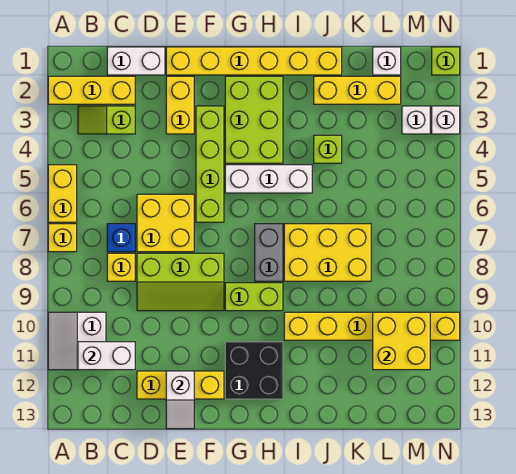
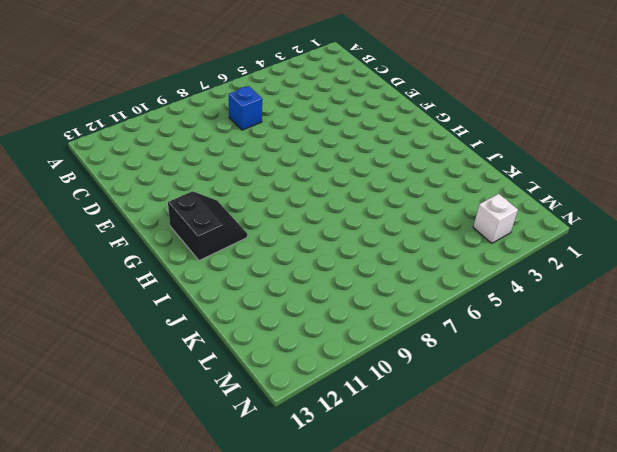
black slope G11:H12 level 1 top 12 -> black brick G11:H12 level 1
none -> yellow brick A2:C2 level 1
none -> yellow brick A5:A6 level 1
none -> yellow brick A7 level 1
none -> white slope A10:B11 level 1 top B

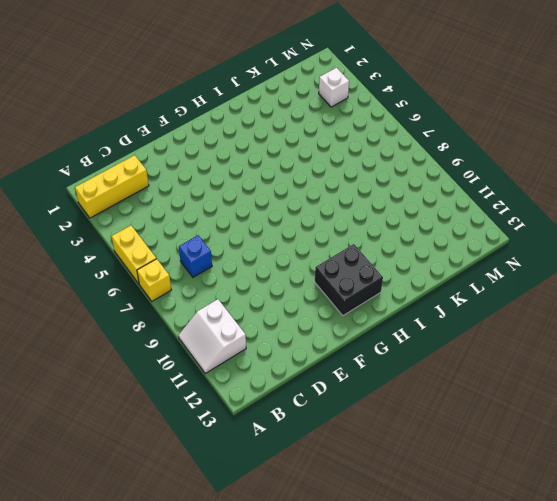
none -> lime slope B3:C3 level 1 top C
none -> white brick C1:D1 level 1
none -> yellow brick C8 level 1
none -> yellow brick D6:E7 level 1

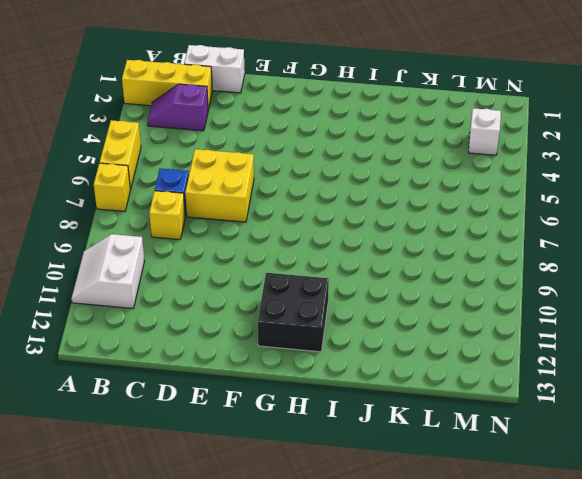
purple slope B3:C3 level 1 top C -> lime slope B3:C3 level 1 top C
none -> lime slope D8:F9 level 1 top 8
none -> yellow brick D12:F12 level 1
none -> yellow brick E1:J1 level 1
none -> yellow brick E2:E3 level 1

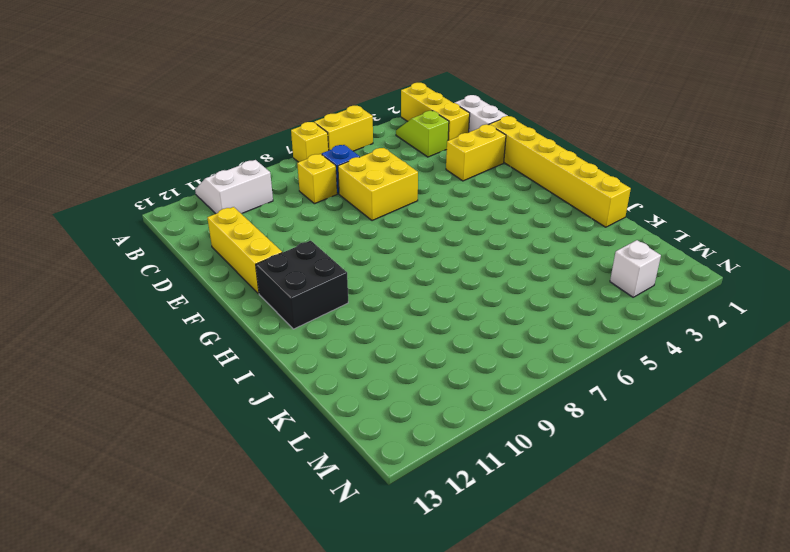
none -> lime slope D8:F9 level 1 top 8
none -> lime brick F3:F6 level 1
none -> lime brick G2:H4 level 1
none -> white brick G5:I5 level 1

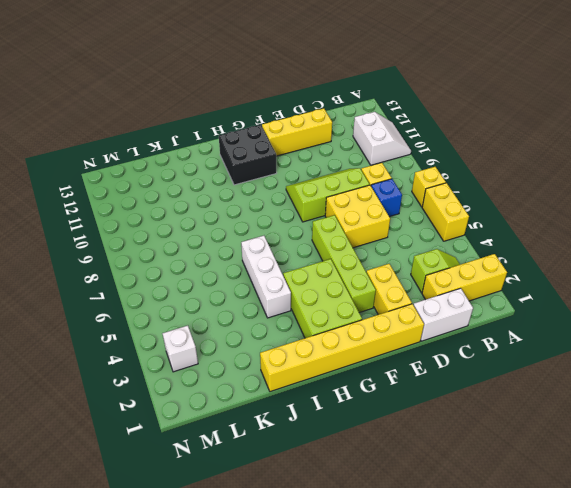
white brick I4:I6 level 1 -> white brick G5:I5 level 1
none -> lime brick G9:H9 level 1
none -> grey brick H7:H8 level 1
none -> yellow brick I7:K8 level 1
none -> yellow brick I10:N10 level 1

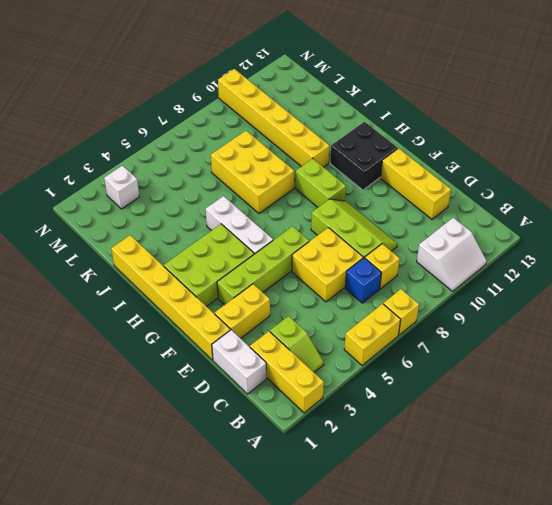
none -> grey brick H7:H8 level 1
none -> yellow brick J2:L2 level 1
none -> lime brick J4 level 1
none -> white brick L1 level 1

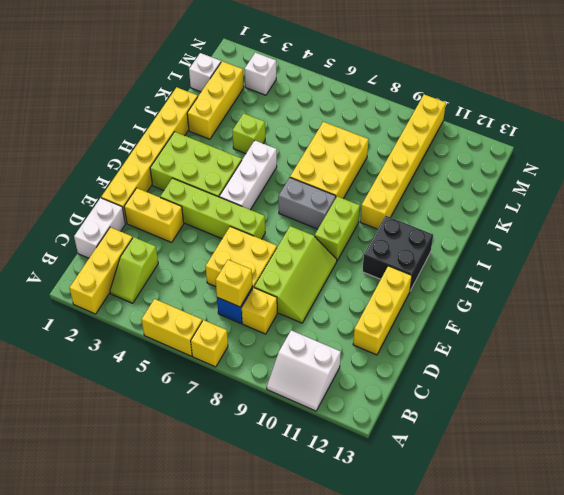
yellow brick C7 level 2 -> none
none -> lime brick N1 level 1
none -> white brick N3 level 1
none -> white brick B11:C11 level 2
none -> white slope E12:E13 level 2 top 12

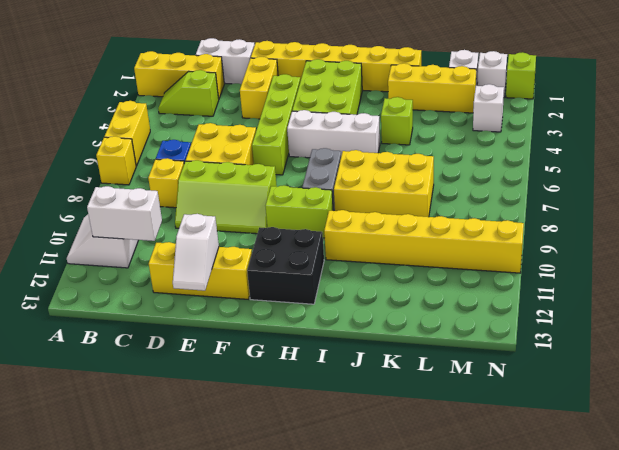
white brick M1 level 1 -> white brick N3 level 1
none -> yellow brick L10:M11 level 2

